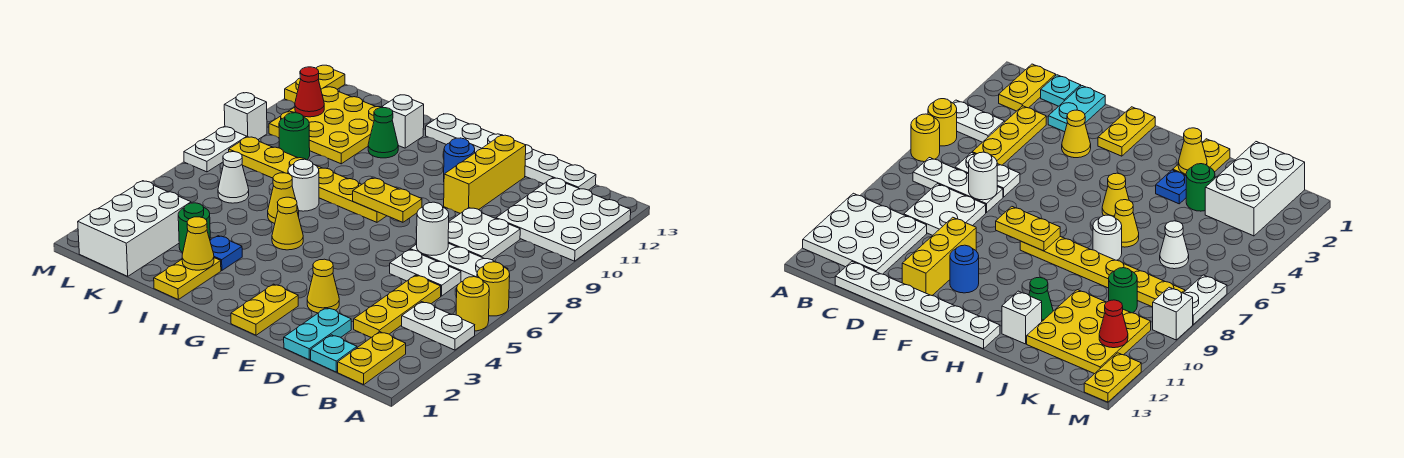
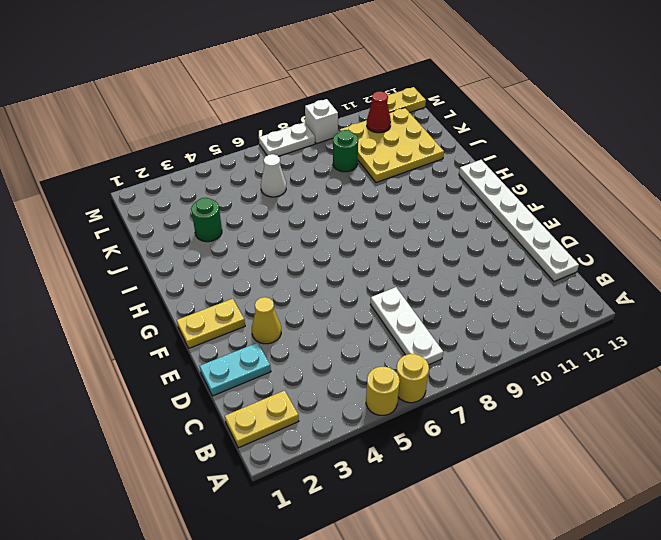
none -> white plate A4:B4 level 1
none -> white plate A10:C12 level 1
none -> cyan plate C1 level 1
none -> yellow plate C3:C5 level 1

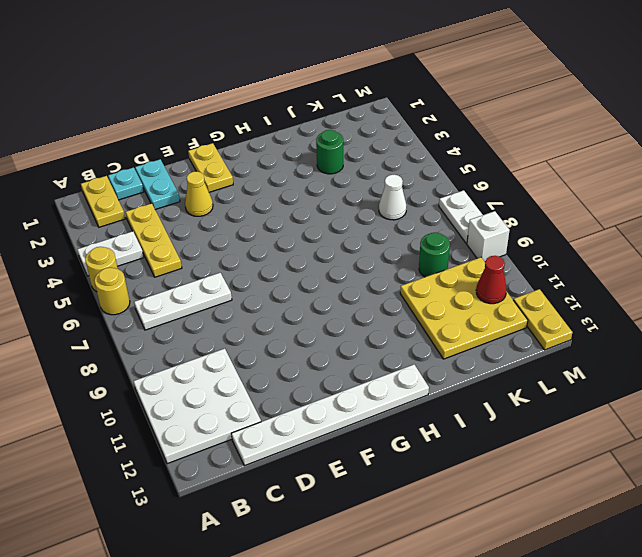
none -> white plate C6:D6 level 1
none -> white plate C8:D9 level 1
none -> yellow brick E10:E12 level 1
none -> blue round brick F11 level 1

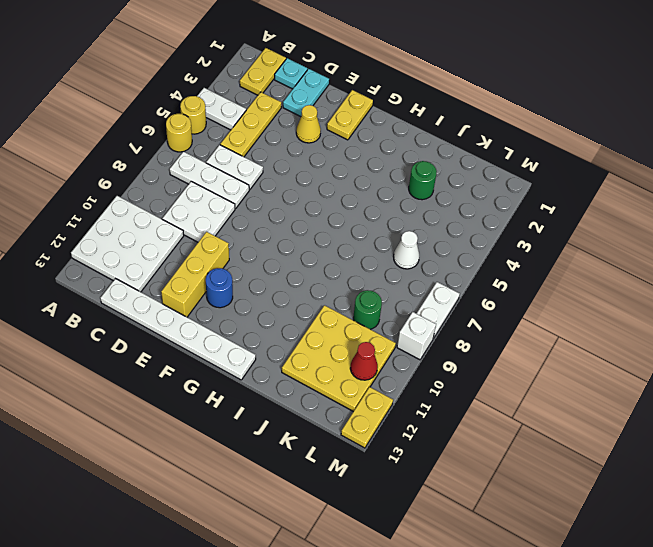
none -> yellow plate G8:L8 level 1
none -> yellow cone H5 level 1
none -> yellow plate I1:I2 level 1
none -> blue plate I3 level 1

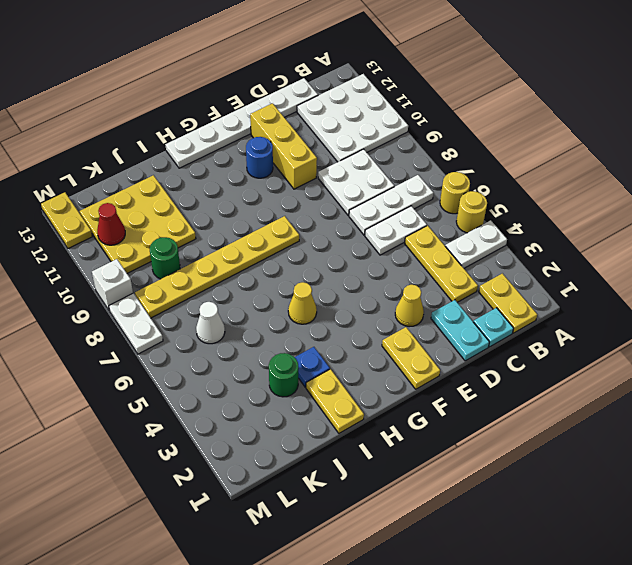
none -> yellow cone I6 level 1
none -> white round brick I7 level 1
none -> green cone I11 level 1
none -> white brick I12 level 1

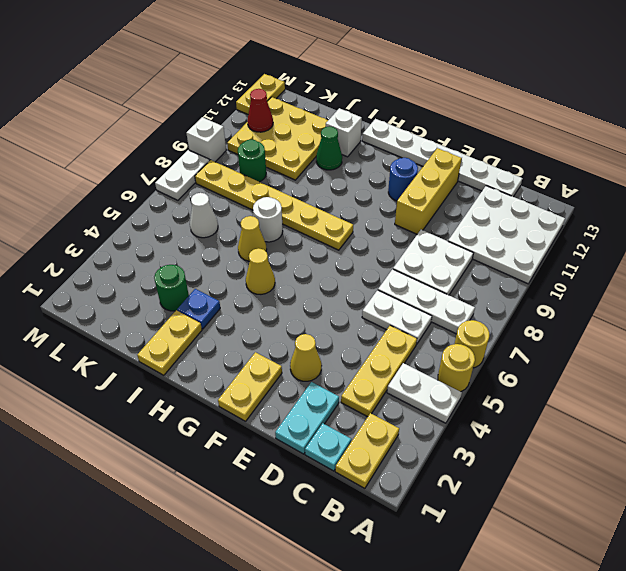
none -> white brick K1:L3 level 1
none -> white round brick D7 level 2
none -> yellow plate F8:G8 level 2
none -> yellow cone I2 level 2

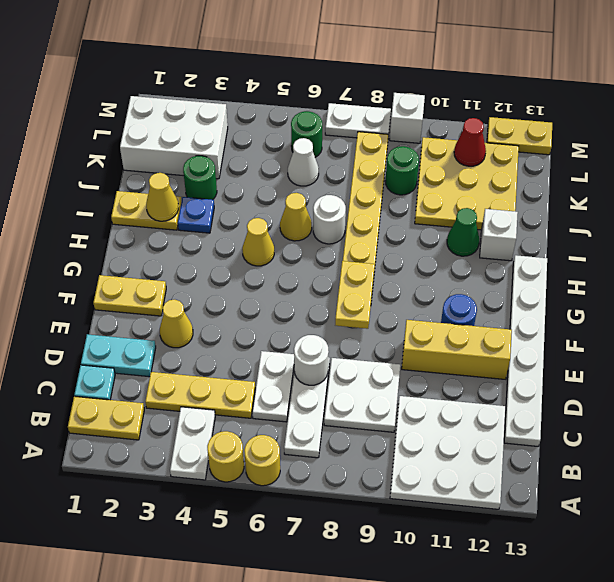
green round brick L6 level 1 -> none

